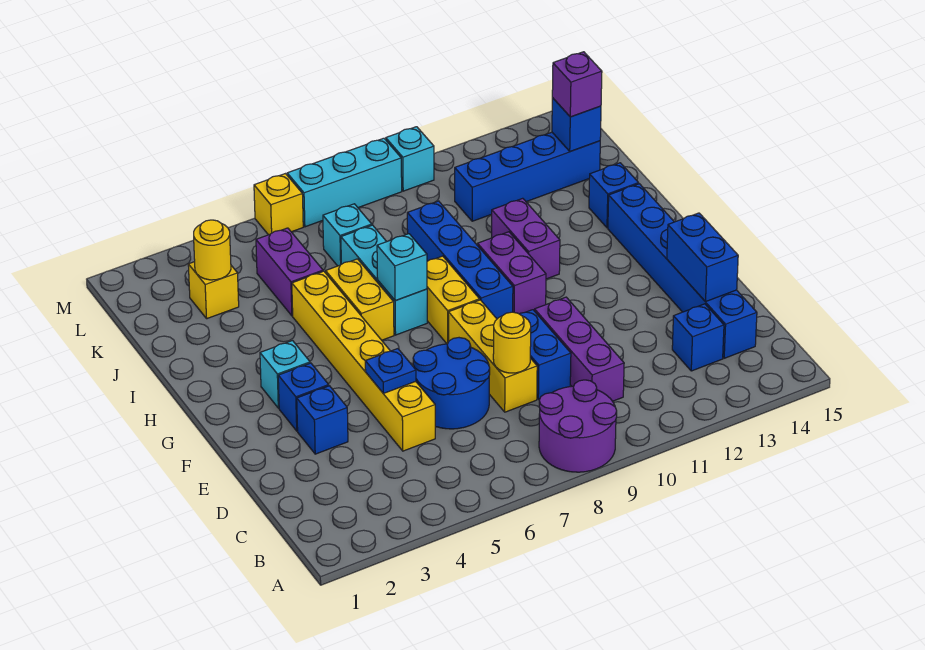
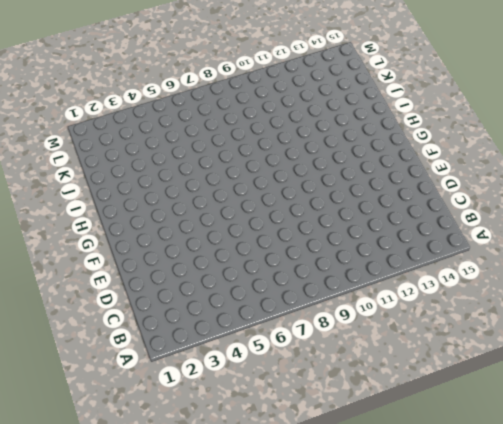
none -> purple round brick A8:B9 level 1
none -> purple brick C10:E10 level 1
none -> blue brick C13 level 1
none -> blue brick C14:H14 level 1

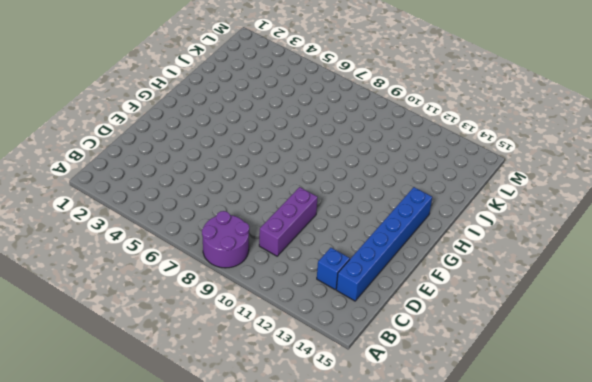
none -> yellow brick D5:I5 level 1
none -> blue round brick D6:E7 level 1
none -> yellow brick D8:F8 level 1
none -> blue brick D9:E9 level 1

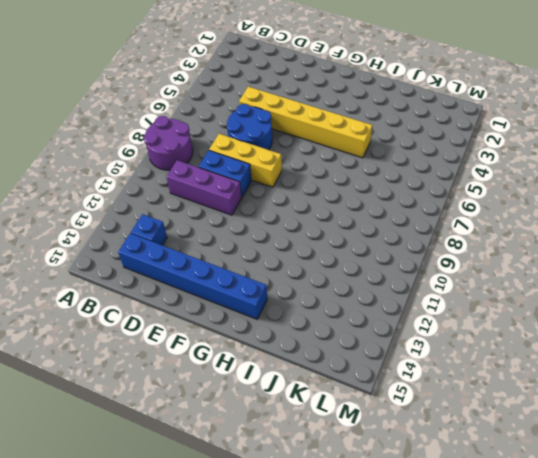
none -> blue brick E3 level 1
none -> blue brick F3 level 1
none -> cyan brick G3 level 1
none -> yellow brick G8:H8 level 1

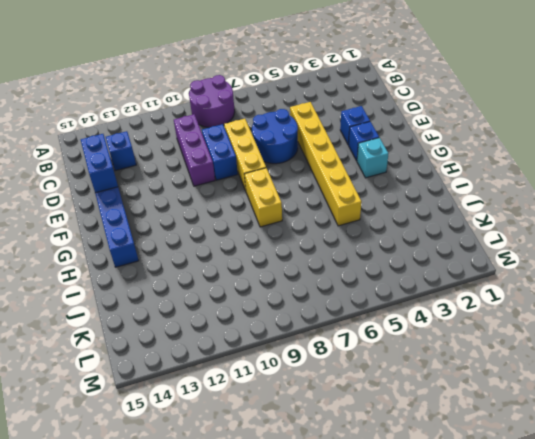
none -> blue brick G9:J9 level 1
none -> purple brick G10:H10 level 1
none -> yellow brick H6:I6 level 1
none -> cyan brick H7:J7 level 1

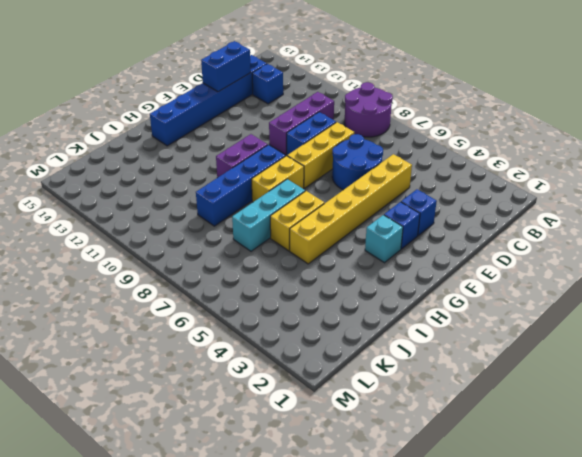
none -> purple brick H11:I11 level 1
none -> blue brick I14 level 1
none -> purple brick J5:K5 level 1
none -> yellow brick K3 level 1

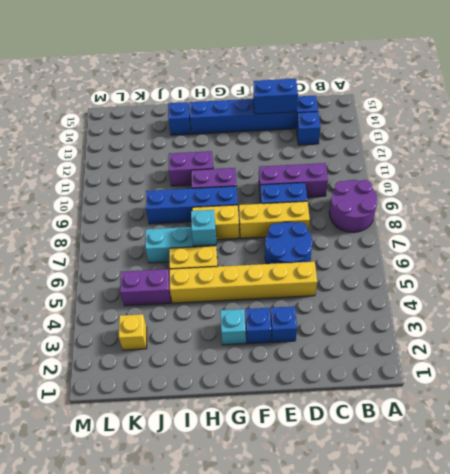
none -> cyan brick K7 level 1
none -> blue brick K11:K14 level 1
none -> yellow brick M6 level 1
none -> cyan brick M7:M9 level 1

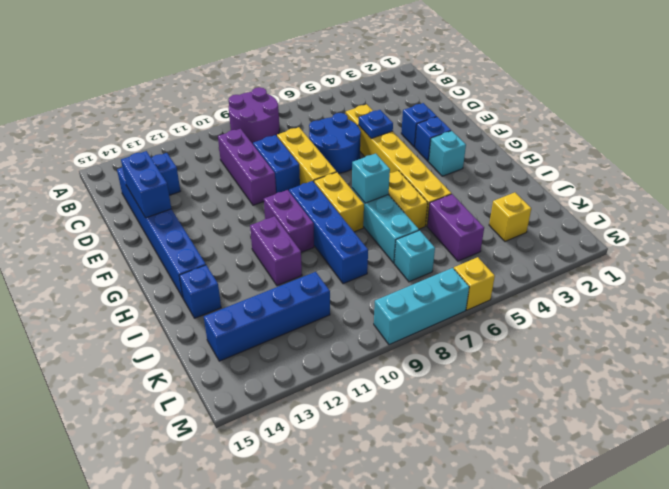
none -> cyan brick M10 level 1
none -> yellow round brick D8 level 2
none -> yellow round brick K3 level 2
none -> blue brick K14 level 2

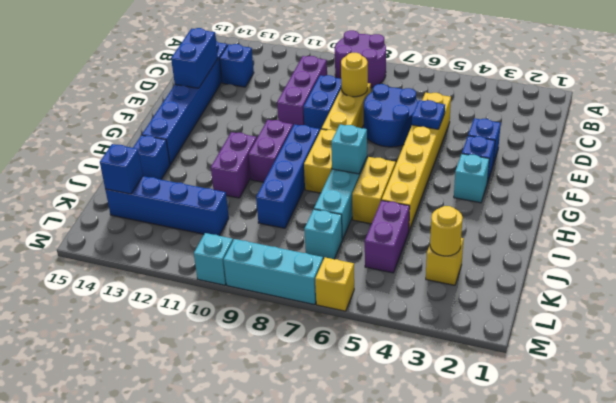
none -> purple brick K14 level 3

